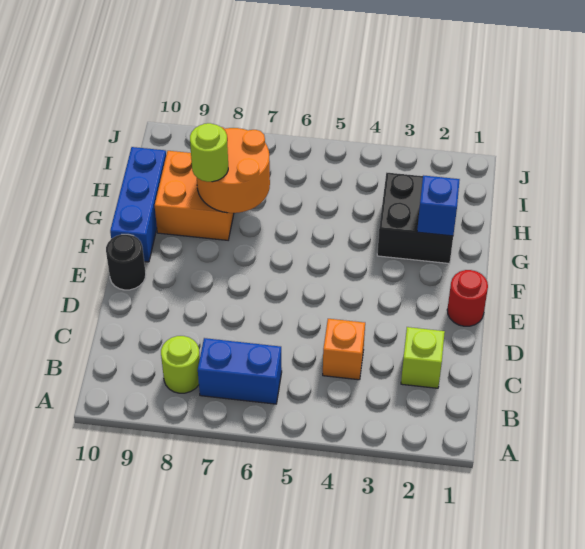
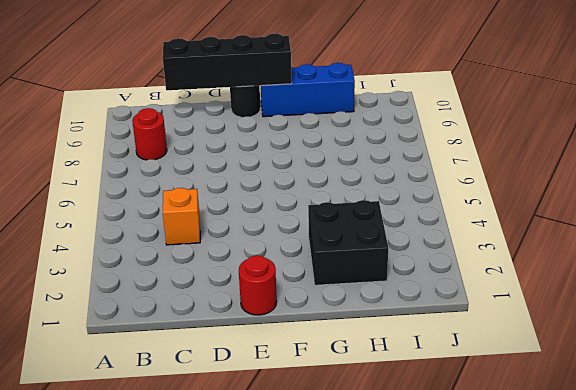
red round brick B8 level 1 -> lime round brick B8 level 1
black brick C10:F10 level 2 -> none
none -> blue brick B6:B7 level 1
none -> lime brick C2 level 1
none -> orange brick G8:H9 level 1

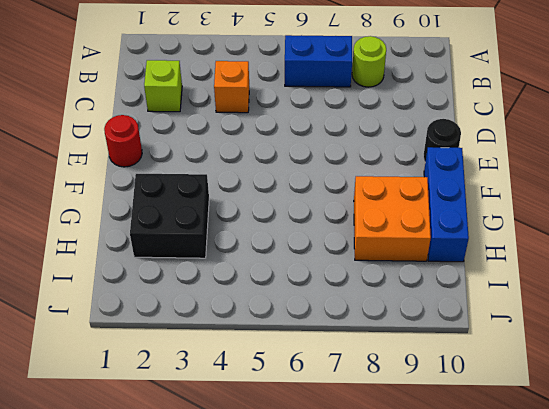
none -> blue brick G2 level 2
none -> orange round brick G7:H8 level 2
none -> lime round brick G8 level 3

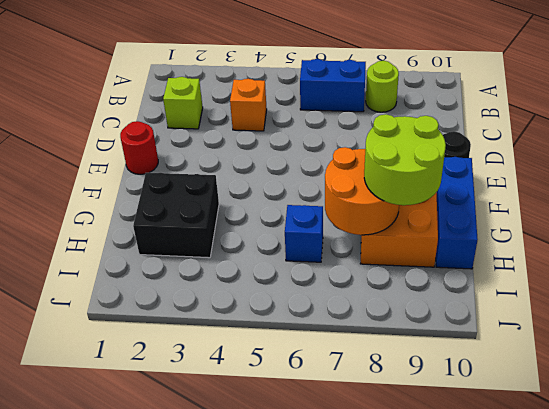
lime round brick G8:H9 level 3 -> lime round brick G8 level 3
blue brick H6 level 1 -> blue brick G2 level 2

